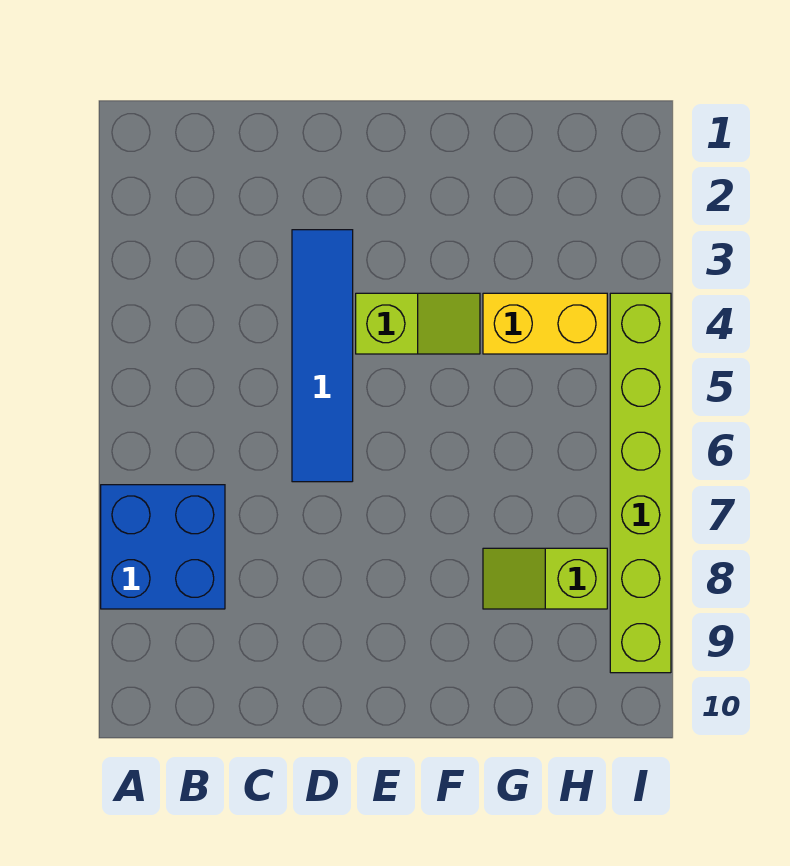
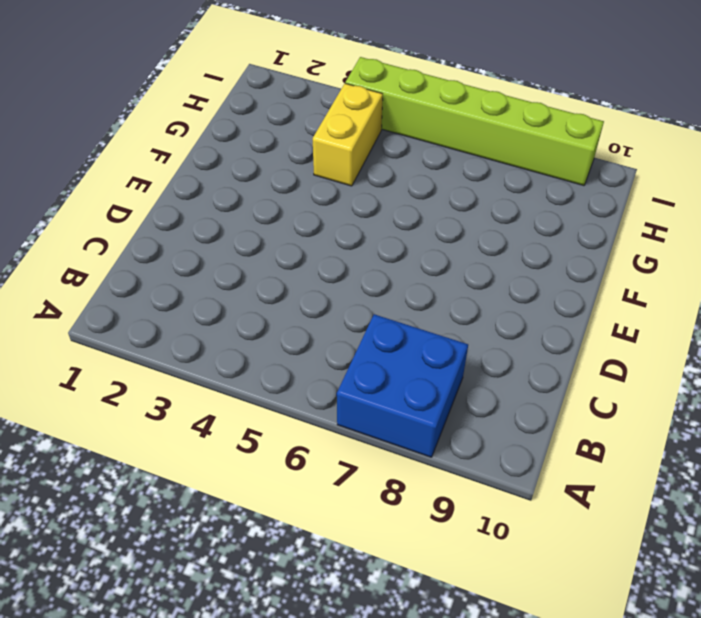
none -> blue tile D3:D6 level 1
none -> lime slope E4:F4 level 1 top E

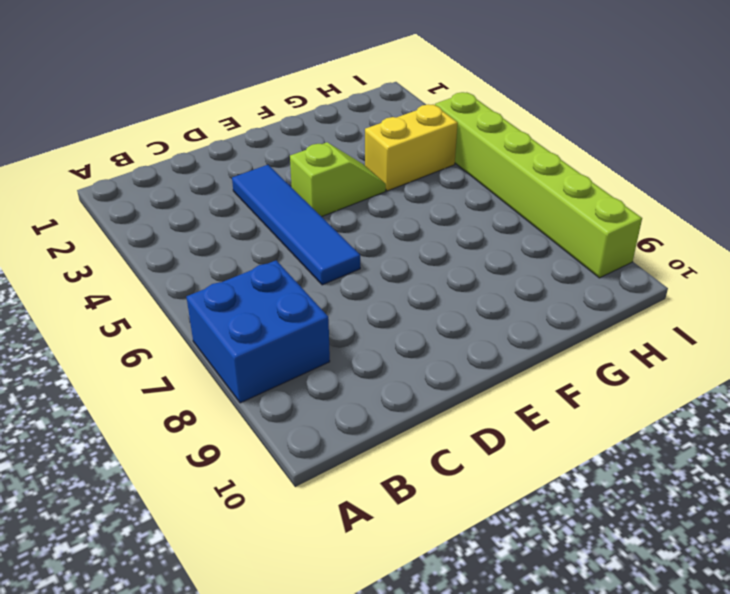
none -> lime slope G8:H8 level 1 top H

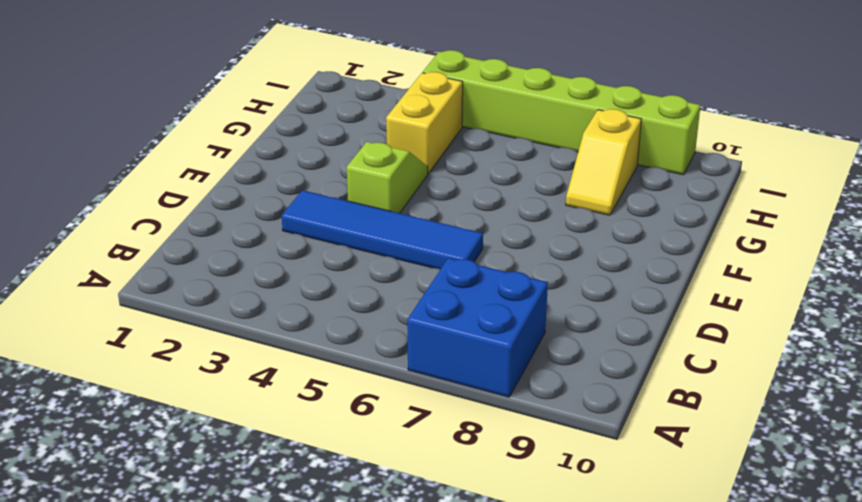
yellow slope G8:H8 level 1 top H -> lime slope G8:H8 level 1 top H

